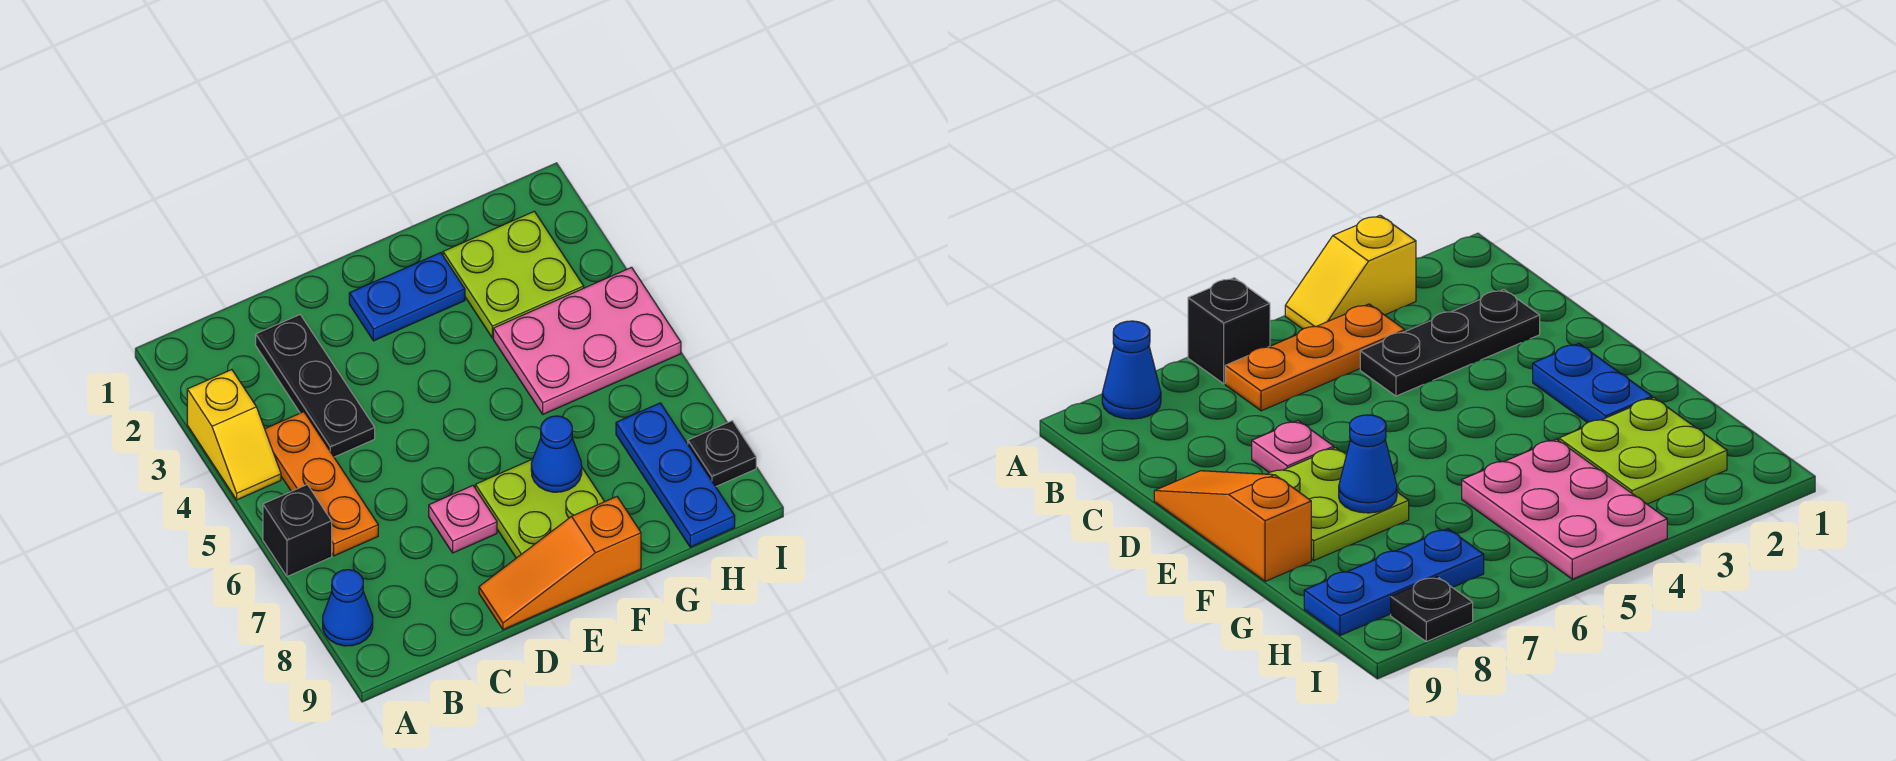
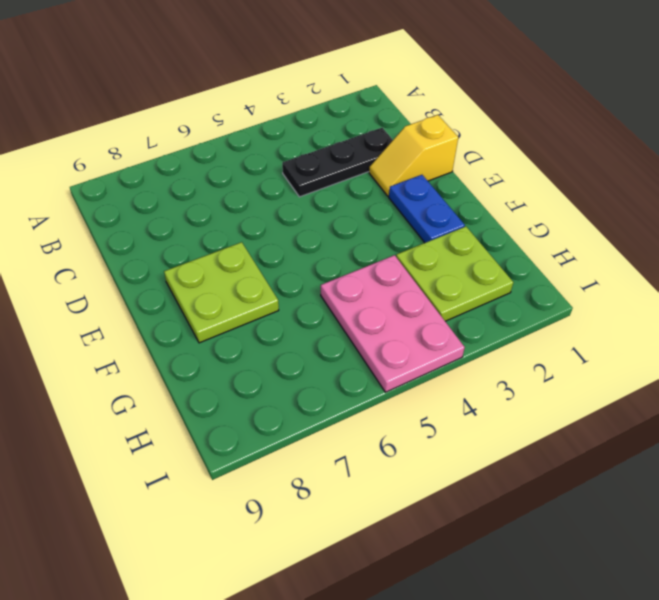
yellow slope D1:D2 level 1 top 1 -> yellow slope A3:A4 level 1 top 3
none -> black brick A6 level 1
none -> blue cone A8 level 1
none -> orange plate B4:B6 level 1

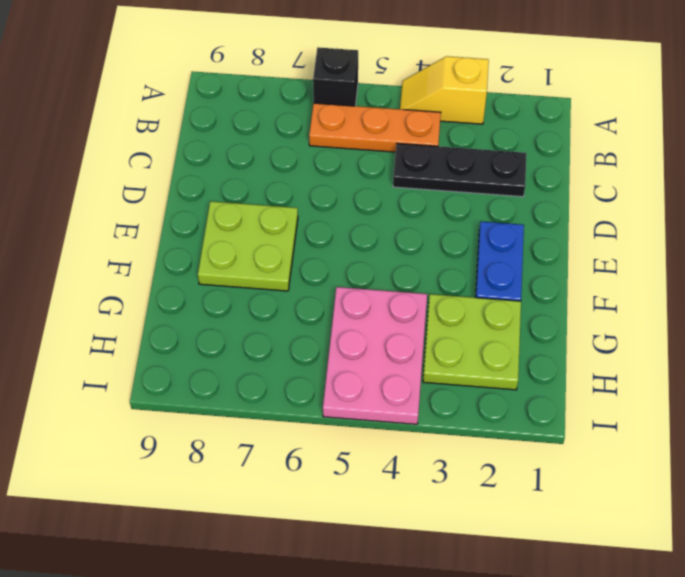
none -> blue cone A8 level 1
none -> pink plate D7 level 1
none -> orange slope D9:F9 level 1 top F

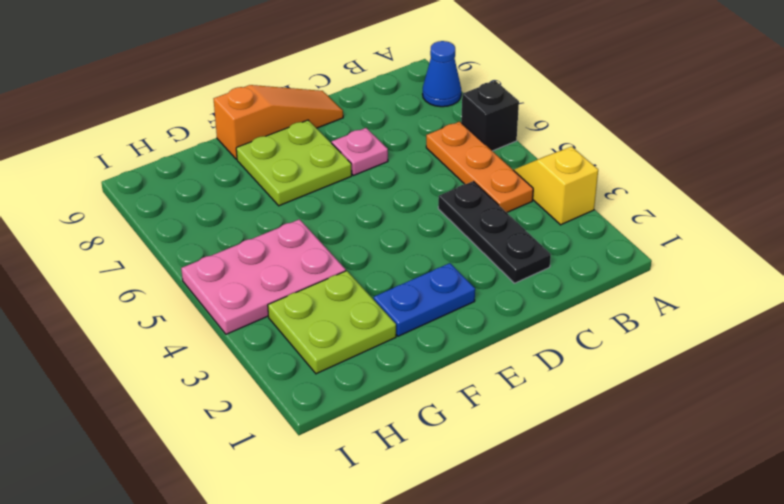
none -> blue plate H7:H9 level 1
none -> black plate I8 level 1
none -> blue cone F7 level 2

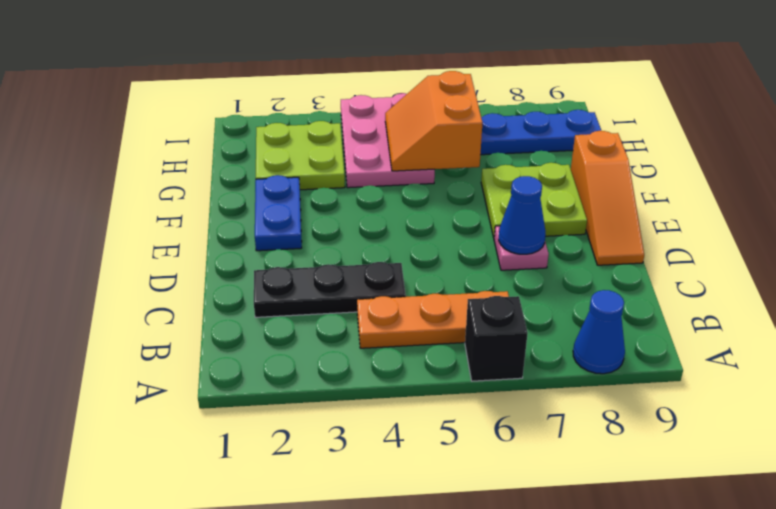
blue cone D7 level 2 -> blue cone F7 level 2
orange slope G5:H6 level 2 top 6 -> none
none -> yellow slope A3:A4 level 1 top 3
none -> black plate I8 level 1

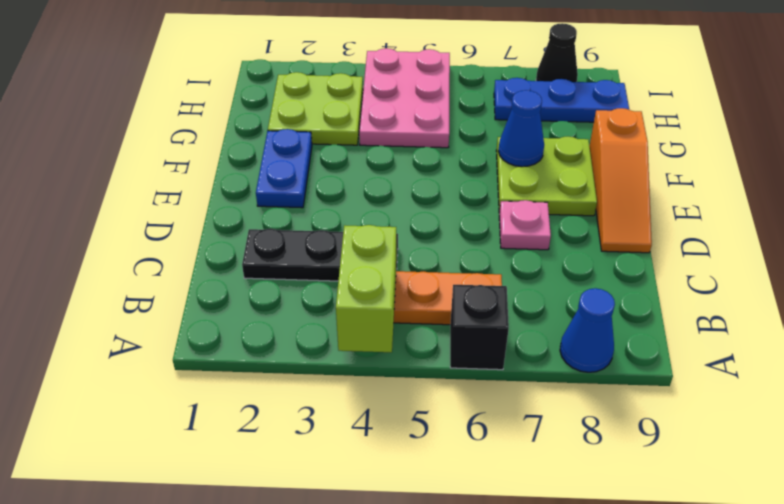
lime brick A4:B4 level 2 -> none
black cone I8 level 1 -> black plate I8 level 1
none -> yellow slope A3:A4 level 1 top 3

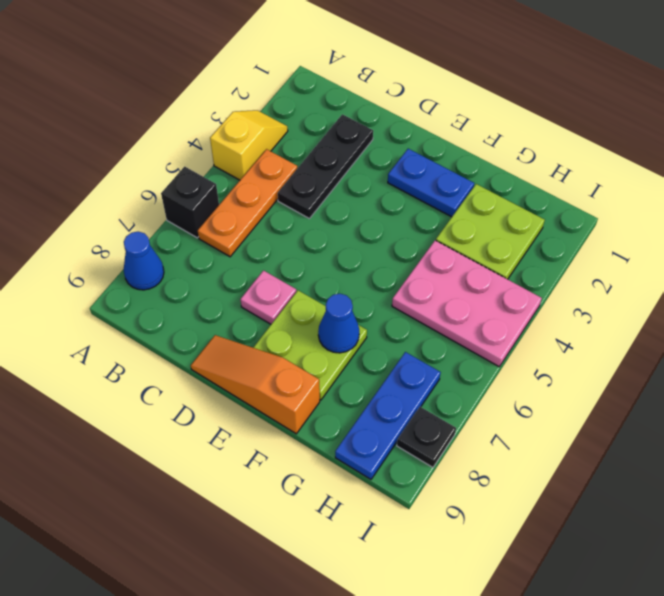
yellow slope A3:A4 level 1 top 4 -> yellow slope A3:A4 level 1 top 3

